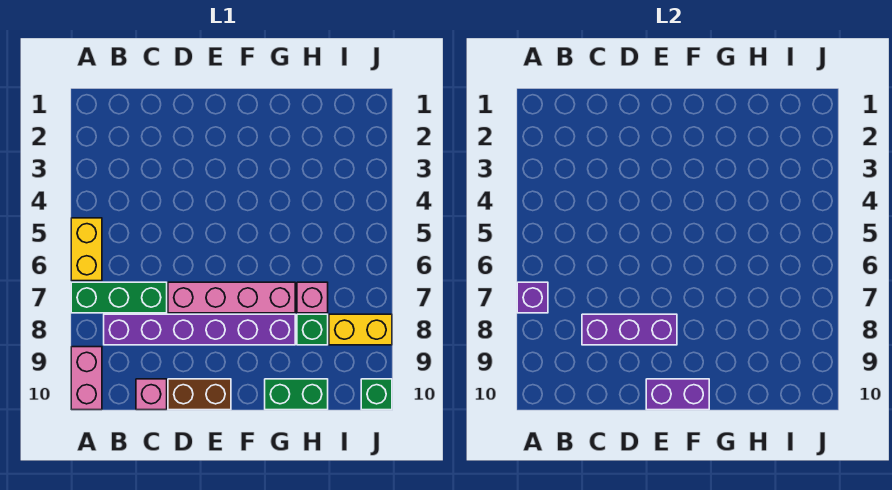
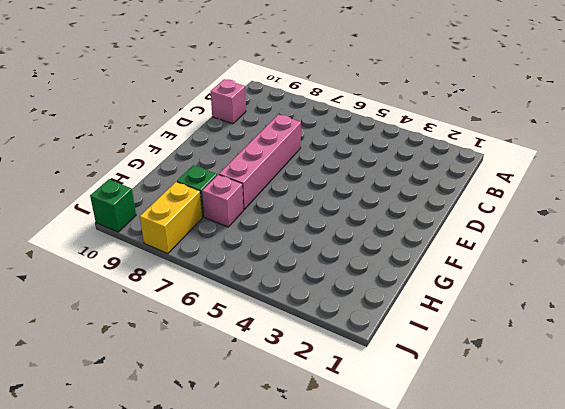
none -> yellow brick A5:A6 level 1
none -> green brick A7:C7 level 1
none -> pink brick A9:A10 level 1

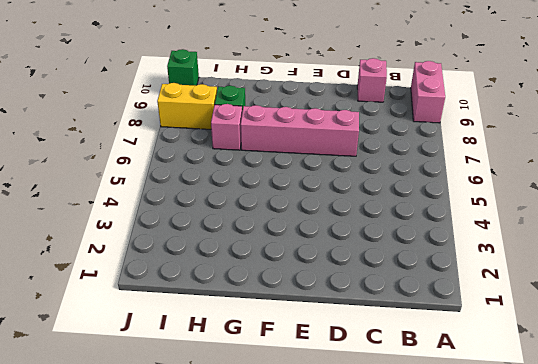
none -> yellow brick A5:A6 level 1
none -> green brick A7:C7 level 1
none -> purple brick B8:G8 level 1

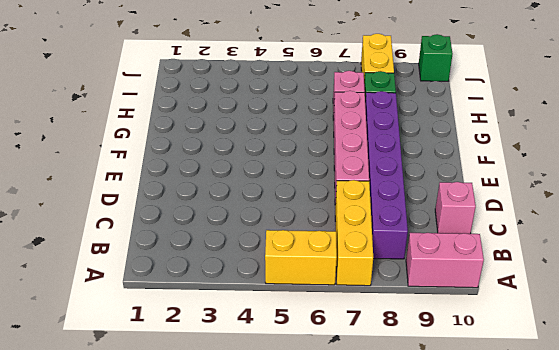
yellow brick A7:C7 level 1 -> green brick A7:C7 level 1
none -> brown brick D10:E10 level 1
none -> green brick G10:H10 level 1
none -> purple brick A7 level 2

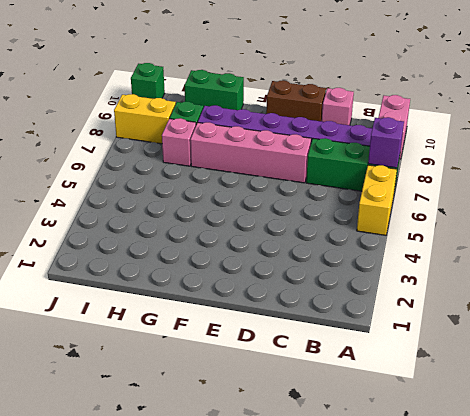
none -> purple brick C8:E8 level 2
none -> purple brick E10:F10 level 2

